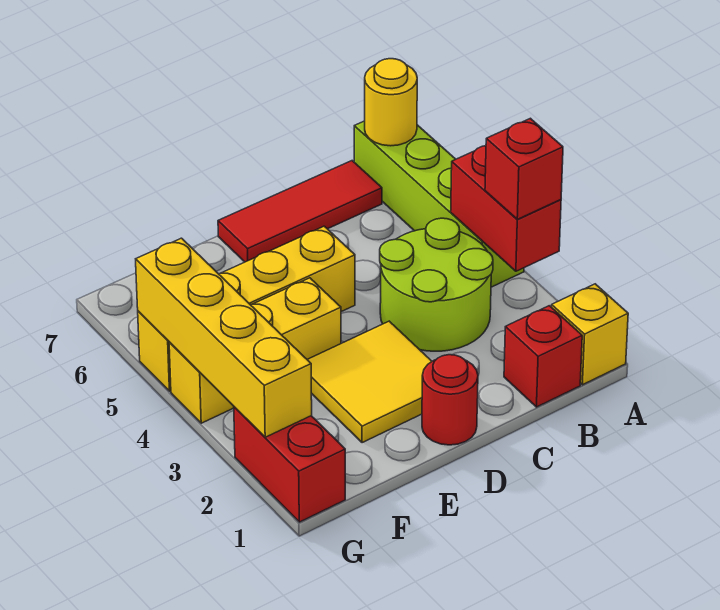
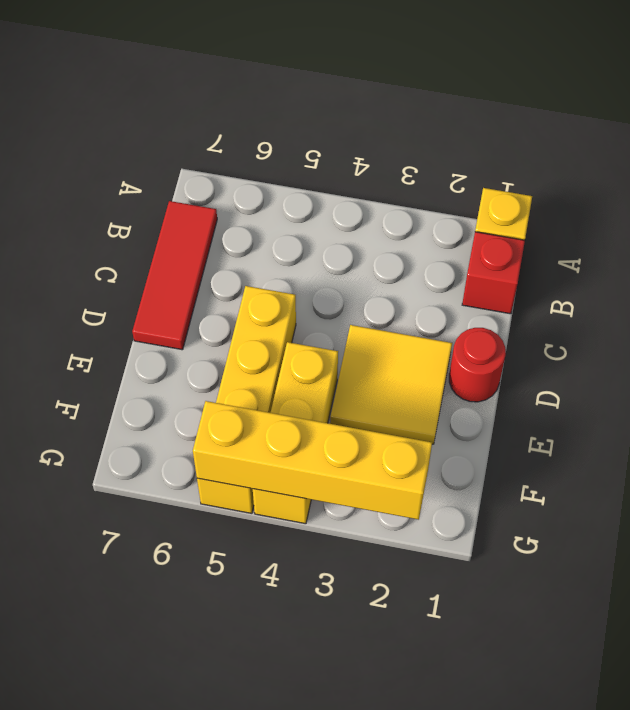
none -> lime brick A4:A7 level 1
none -> lime round brick B3:C4 level 1
none -> red brick G1:G2 level 1

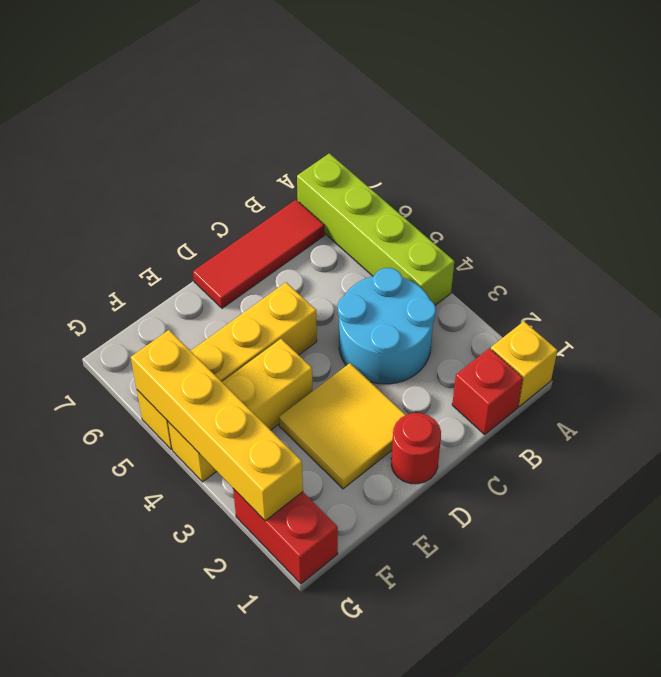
cyan round brick B3:C4 level 1 -> lime round brick B3:C4 level 1
none -> red brick A3:A4 level 2
none -> yellow round brick A7 level 2
none -> red brick A3 level 3

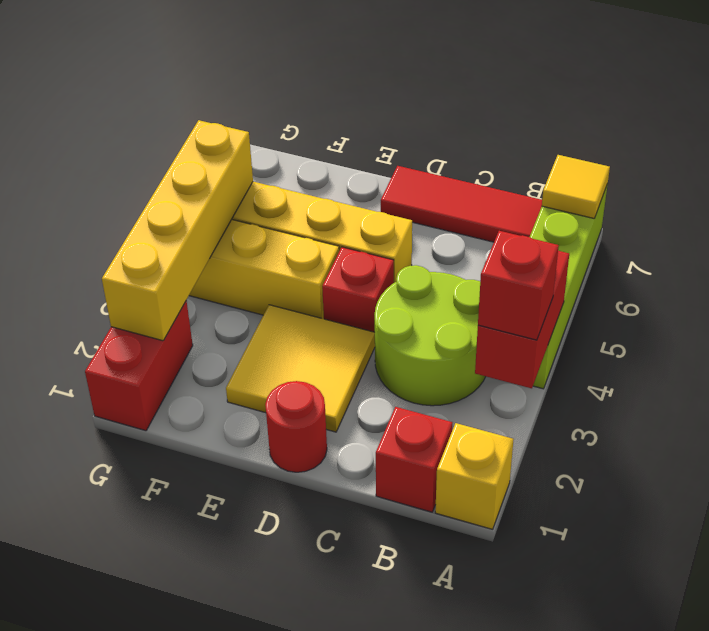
yellow tile A7 level 2 -> yellow round brick A7 level 2
red brick D4 level 1 -> none

